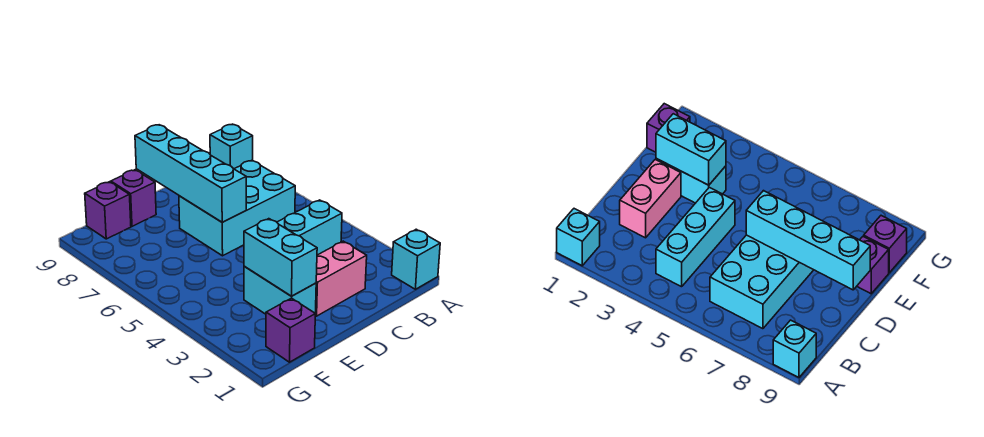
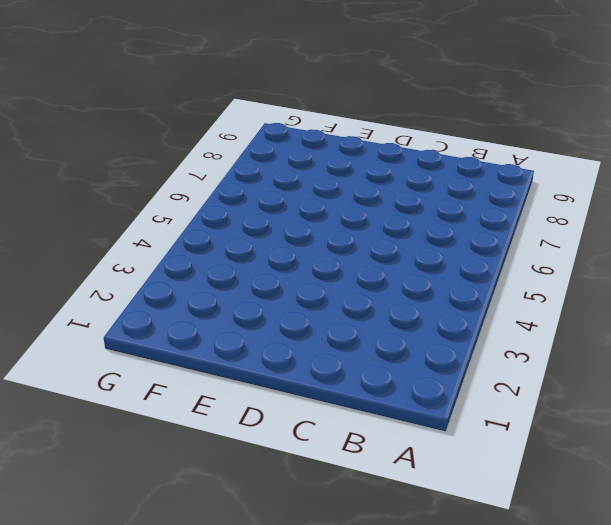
none -> cyan brick A1 level 1
none -> cyan brick A9 level 1

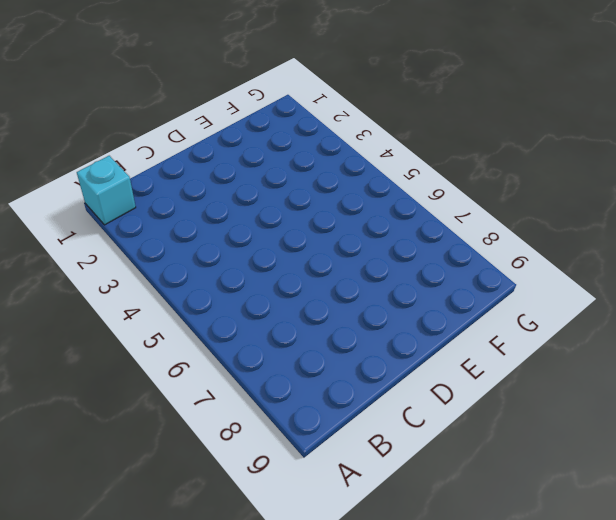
none -> cyan brick A9 level 1
none -> cyan brick B4:D4 level 1

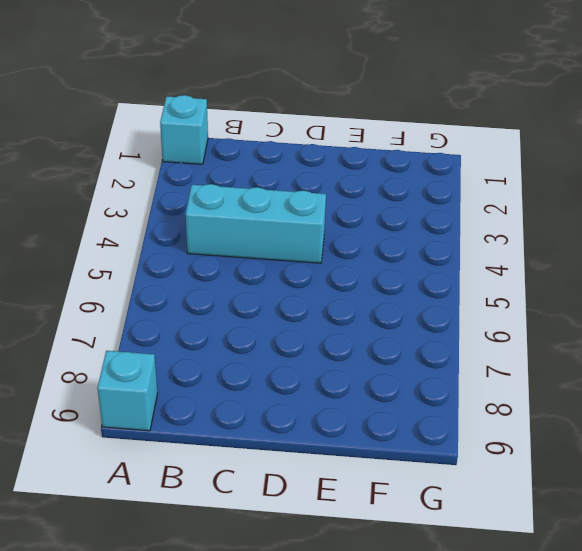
none -> cyan brick B6:D7 level 1
none -> pink brick C2:D2 level 1

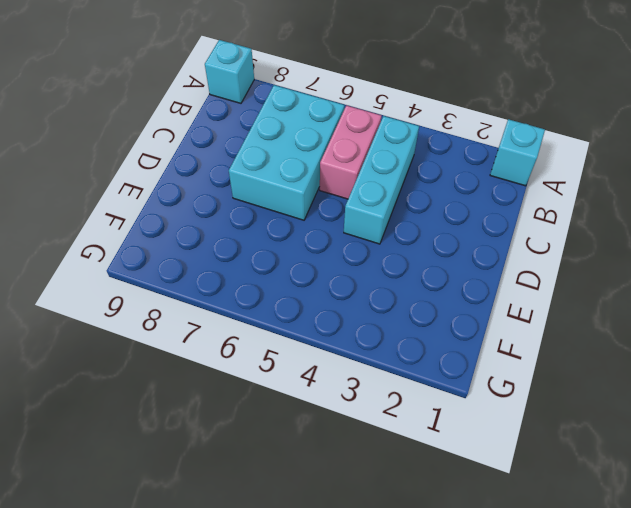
pink brick B5:C5 level 1 -> pink brick C2:D2 level 1
none -> cyan brick E2:E3 level 1
none -> purple brick E9 level 1

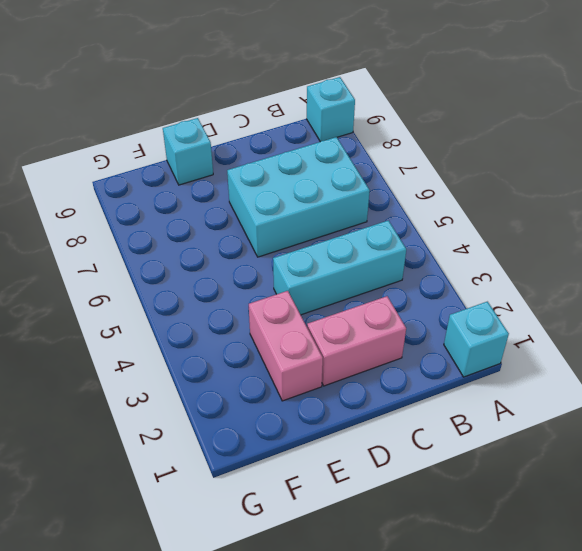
pink brick E2:E3 level 1 -> cyan brick E2:E3 level 1
cyan brick E9 level 1 -> purple brick E9 level 1
none -> purple brick F1 level 1
none -> purple brick F9 level 1

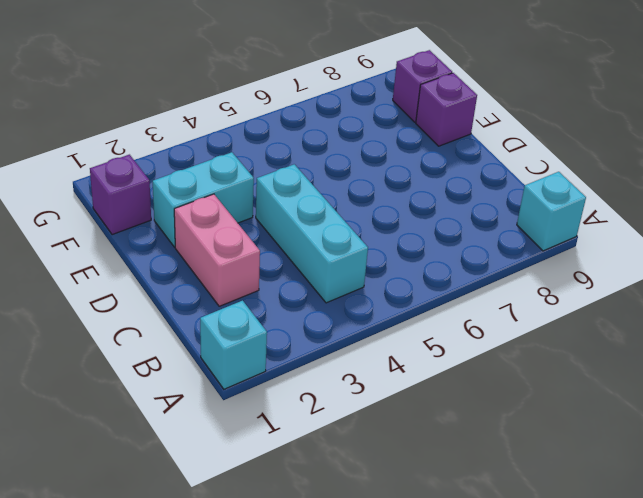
none -> cyan brick B6:D7 level 1
none -> cyan brick D6:D9 level 2

